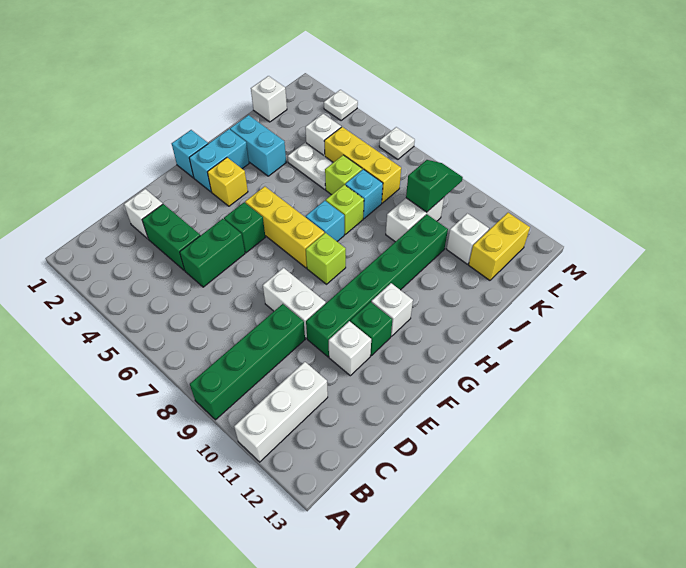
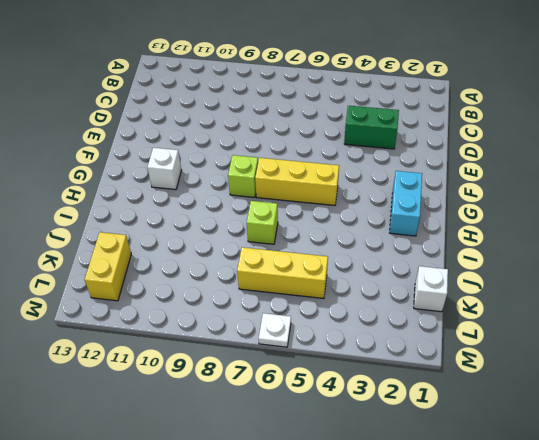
none -> green brick A9:D9 level 1
none -> white brick A11:C11 level 1
none -> white brick D2 level 1
none -> green brick D5:E5 level 1

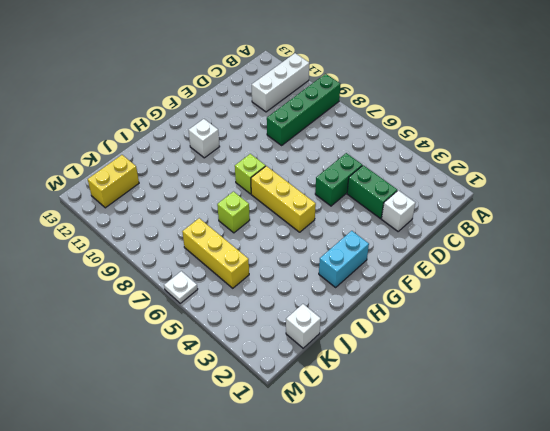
none -> white brick E8:E9 level 1
none -> green brick E10:J10 level 1
none -> white brick E11 level 1
none -> green brick F5 level 1

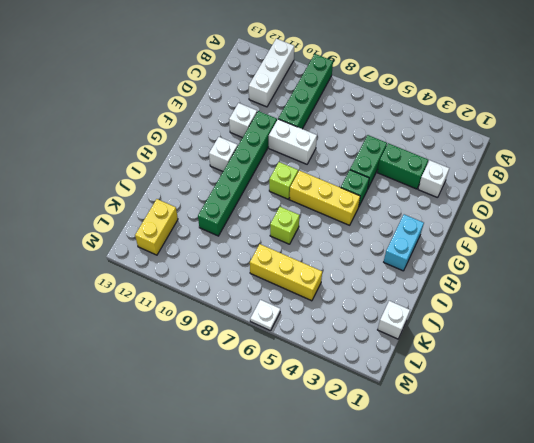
none -> green brick F11 level 1
none -> cyan brick G1 level 1
none -> yellow brick G3 level 1
none -> cyan brick H7 level 1

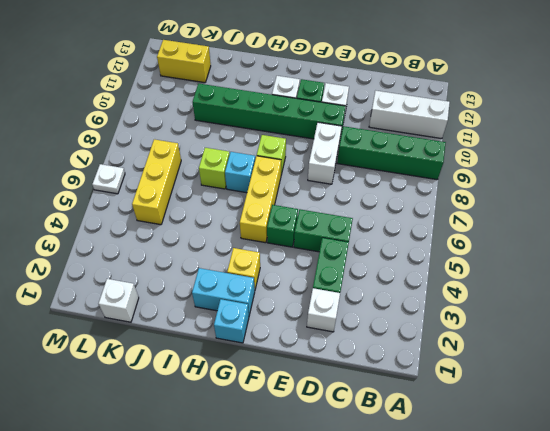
none -> cyan brick I2:I3 level 1
none -> white plate J4:J5 level 1
none -> lime brick J6 level 1
none -> cyan brick J7 level 1

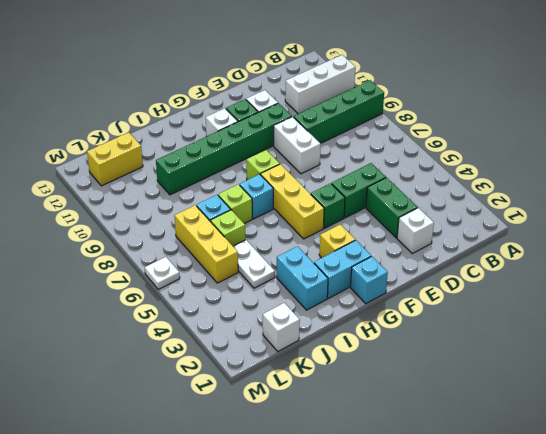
none -> white brick J9:K9 level 1
none -> white brick K4 level 1
none -> white brick K11 level 1
none -> white plate M3 level 1

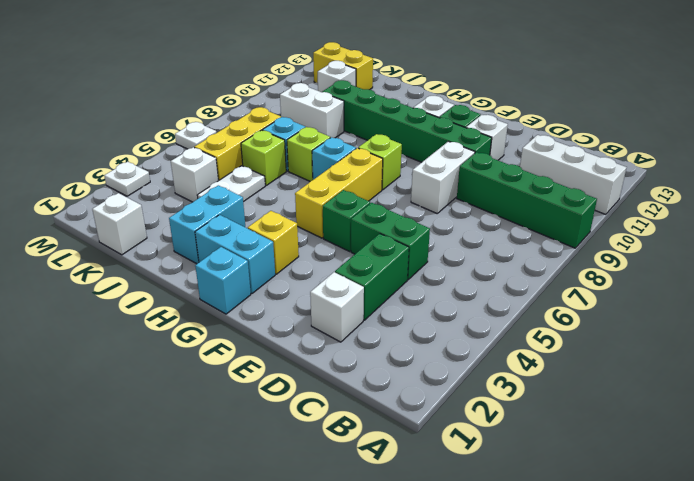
none -> green slope K9:L9 level 2 top K

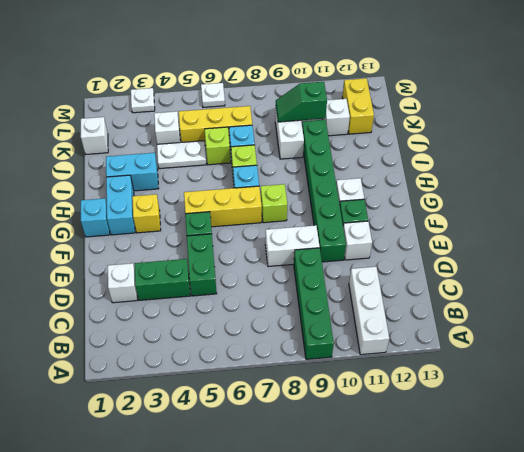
green slope K9:K10 level 2 top 10 -> green slope K9:L9 level 2 top K

